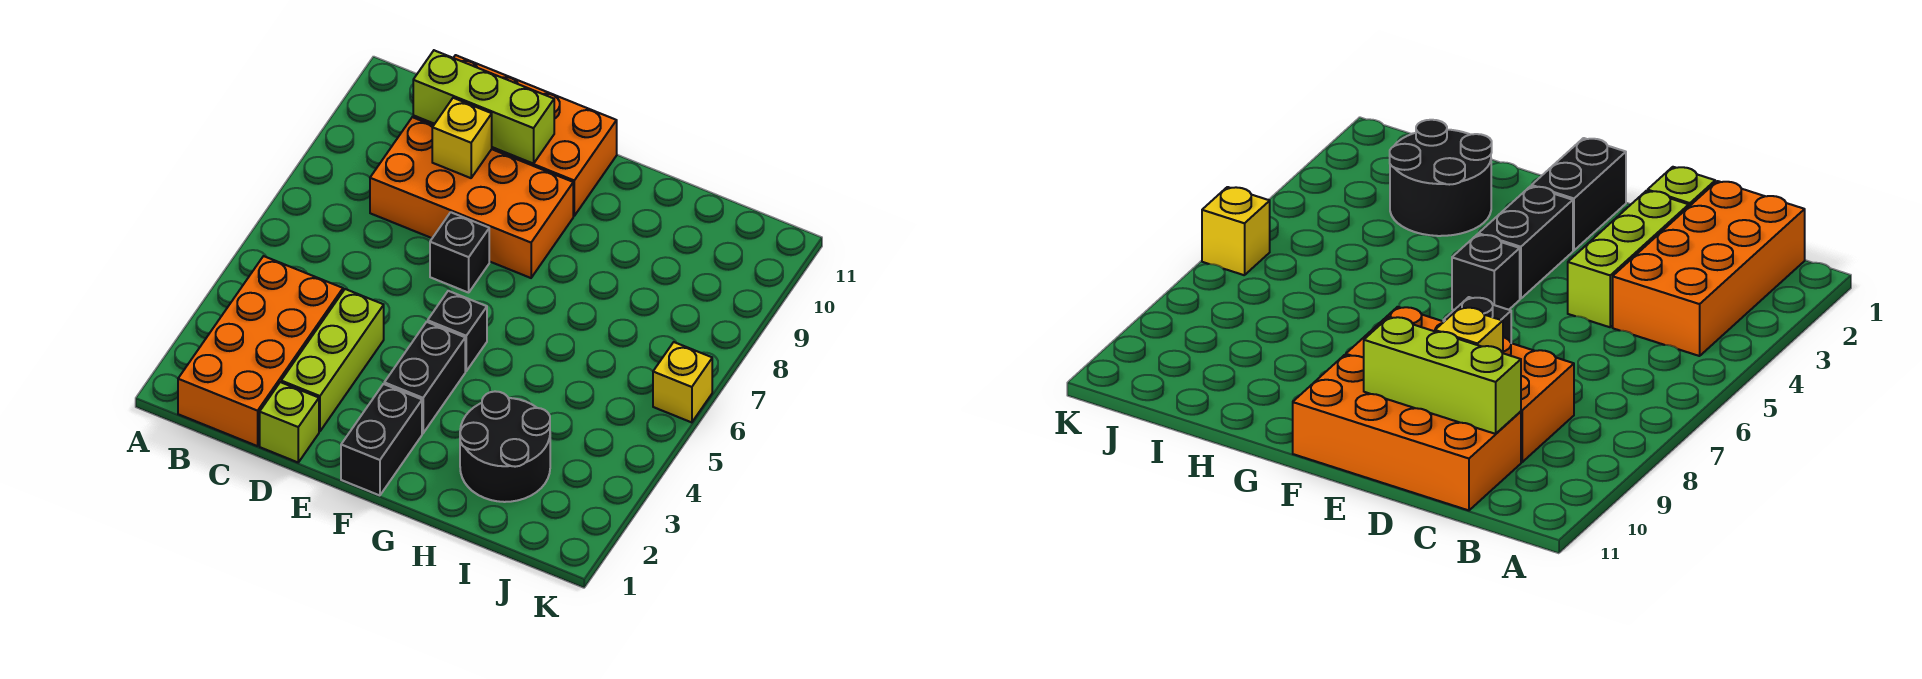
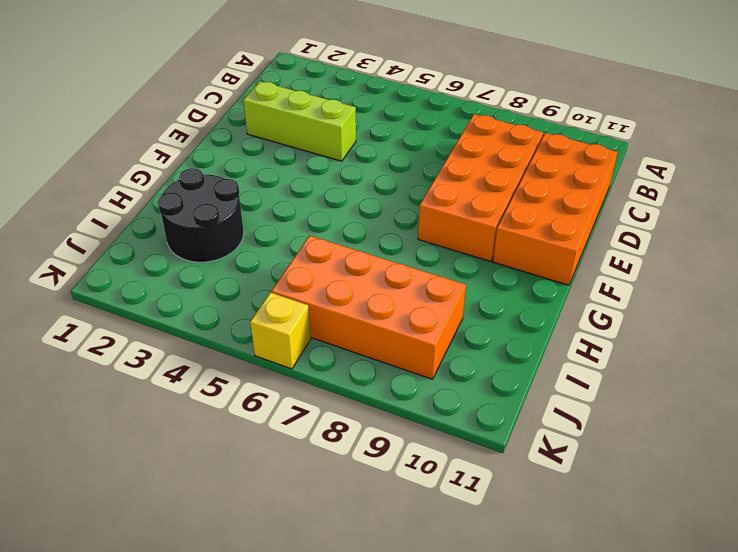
orange brick I6:J9 level 1 -> orange brick B1:C4 level 1
none -> lime brick D1 level 1
none -> black brick E7 level 1
none -> black brick F1:F2 level 1

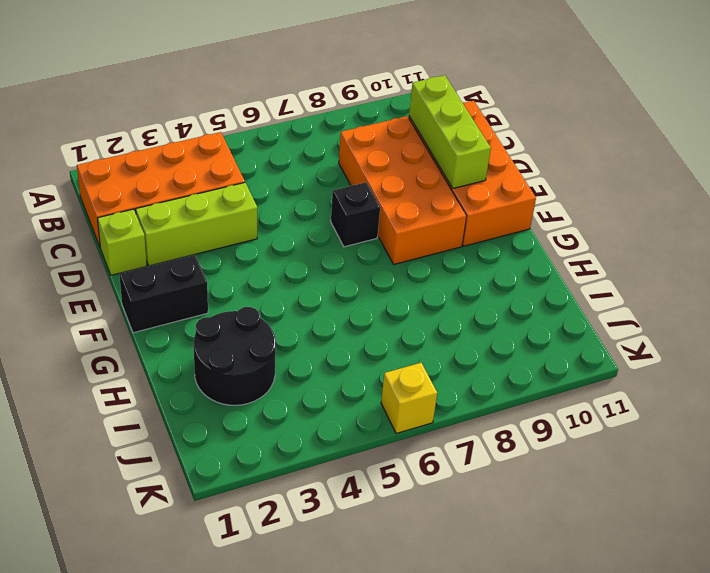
none -> black brick F3:F4 level 1
none -> black brick F5 level 1
none -> yellow brick D9 level 2

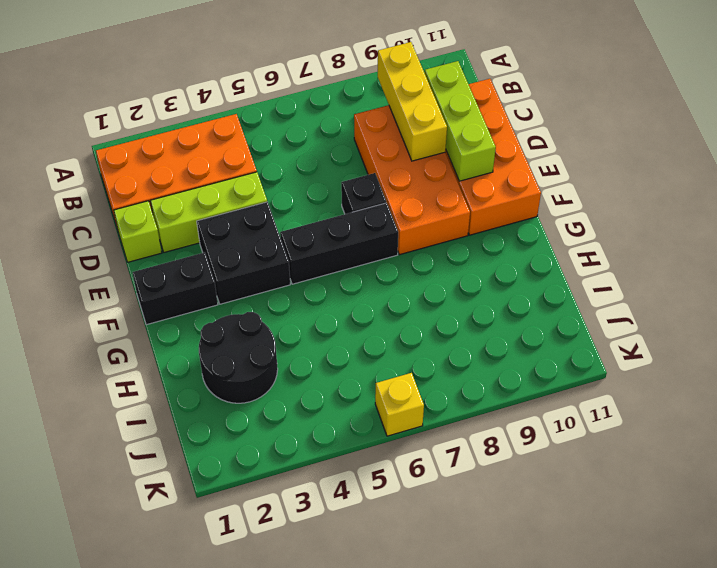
yellow brick B9:D9 level 2 -> yellow brick D9 level 2
black brick E3:F4 level 1 -> black brick F3:F4 level 1
black brick F5:F7 level 1 -> black brick F5 level 1

